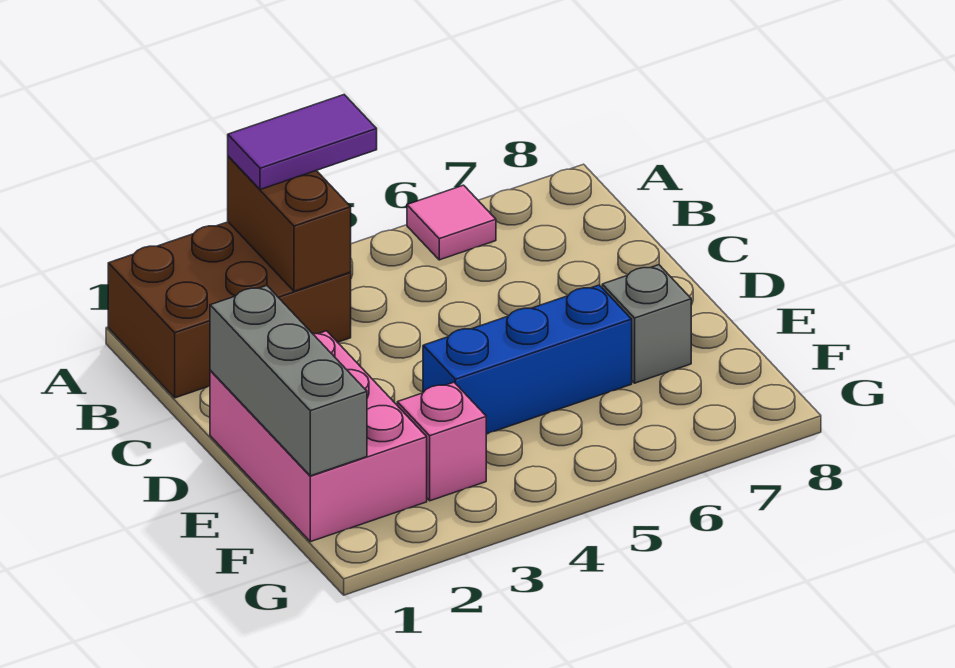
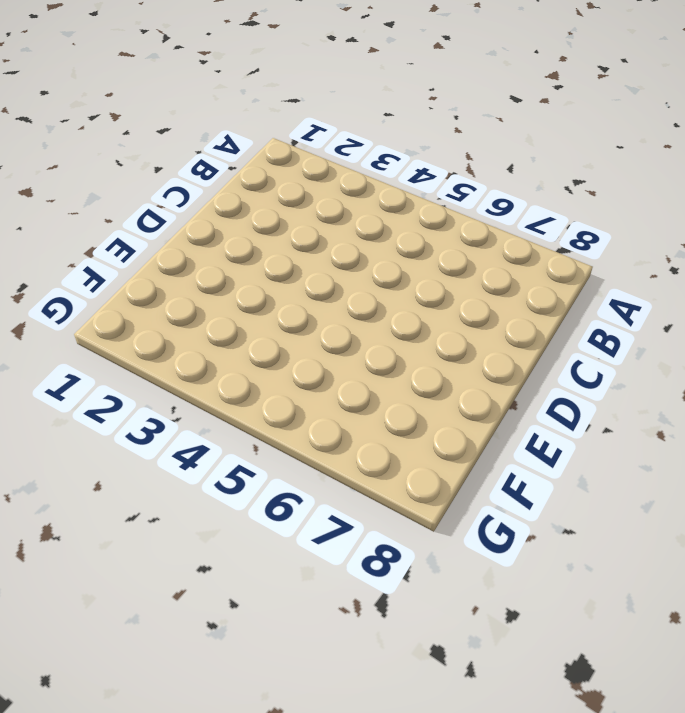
none -> brown brick A1:B3 level 1
none -> pink tile A6 level 1

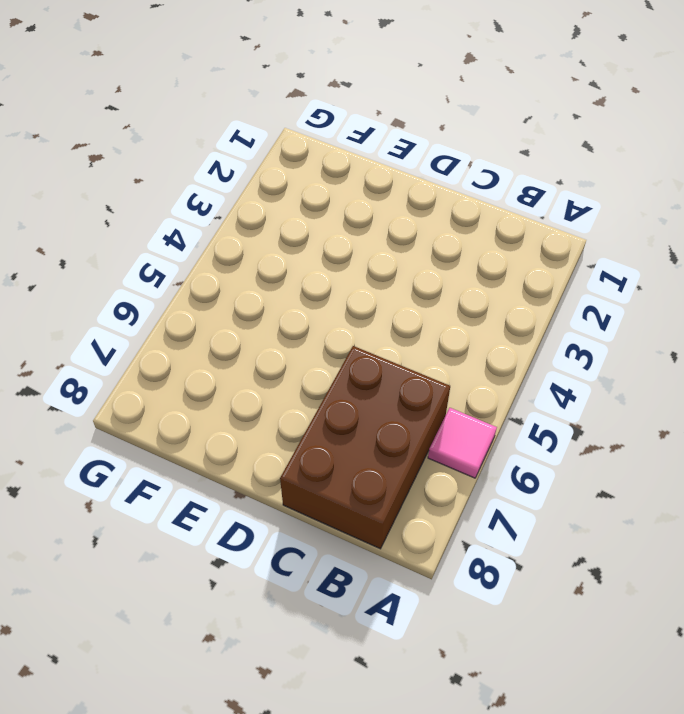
brown brick B6:C8 level 1 -> brown brick A1:B3 level 1
none -> pink brick D1:F2 level 1
none -> blue brick E4:E6 level 1

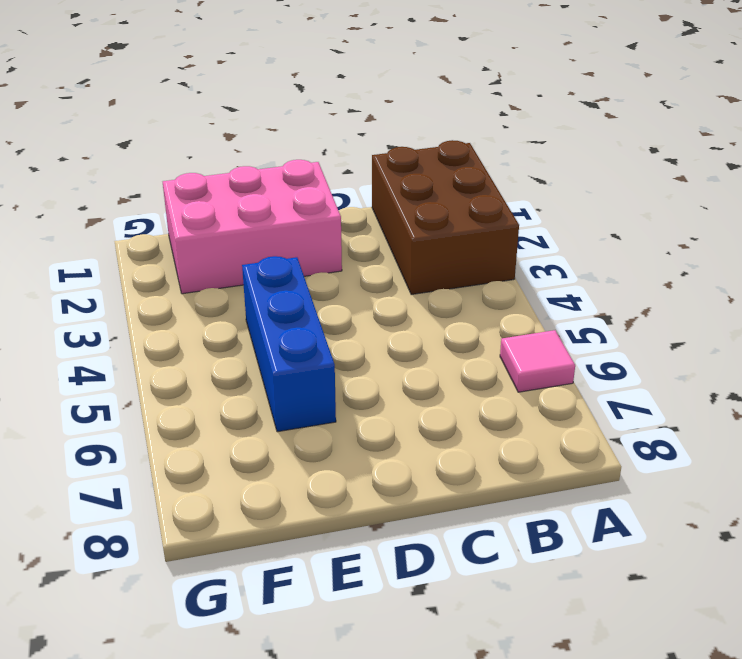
none -> grey brick E7 level 1
none -> pink brick F3 level 1

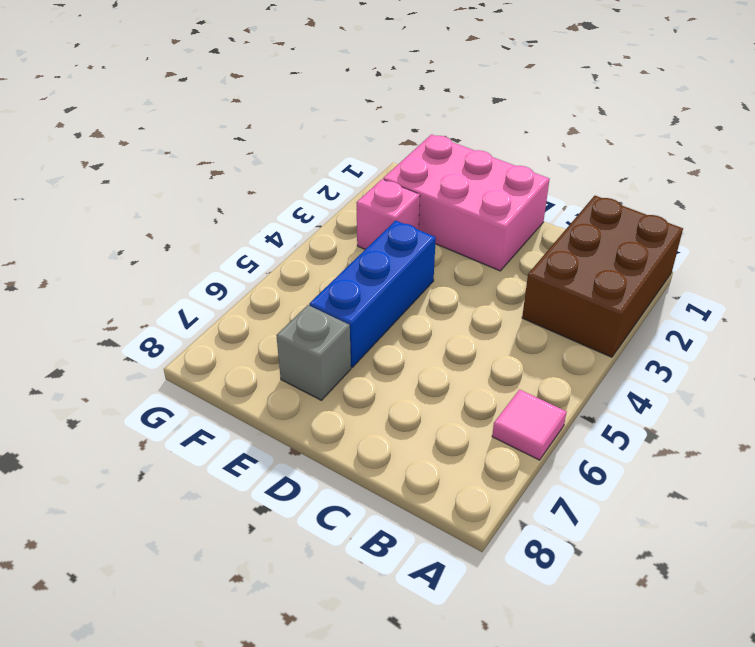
none -> brown brick A3:B3 level 2
none -> grey brick D1:F1 level 2

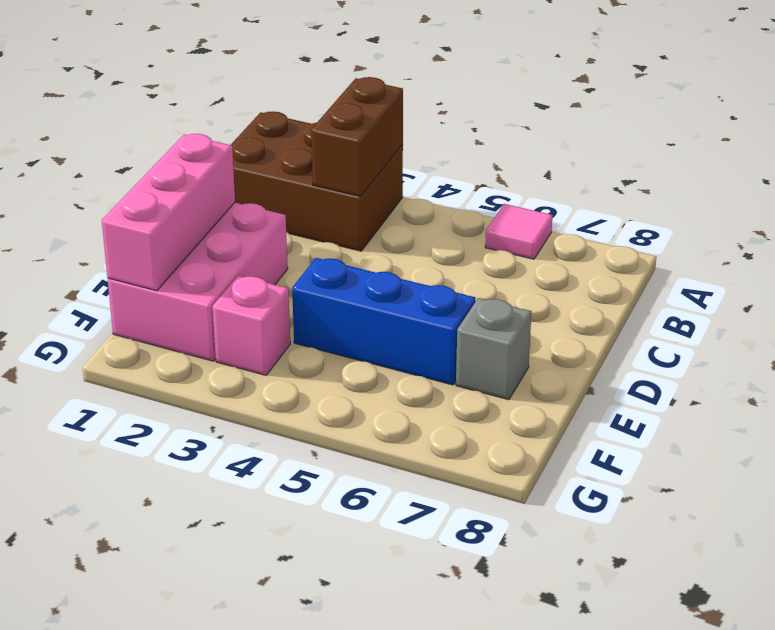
pink brick D1:F1 level 2 -> grey brick D1:F1 level 2
none -> purple tile A3:A4 level 3

